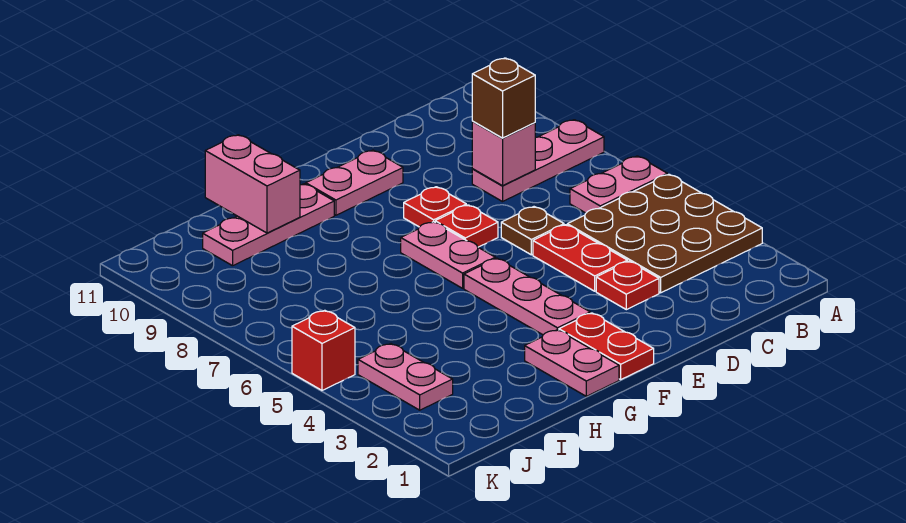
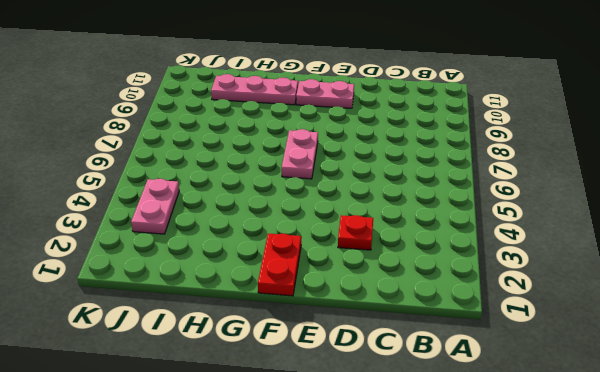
none -> brown plate A3:C5 level 1
none -> pink plate A6:B6 level 1
none -> pink plate A8:C8 level 1

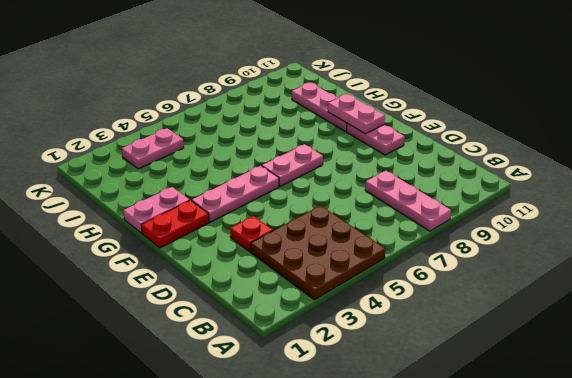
pink plate F10:G10 level 2 -> pink plate A6:B6 level 1
none -> red plate D4:D5 level 1
none -> brown plate D6 level 1
none -> red plate E7 level 1

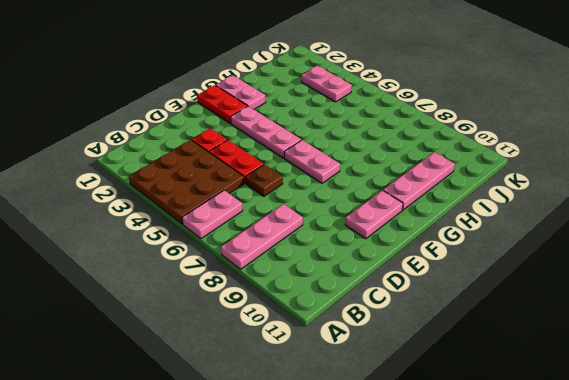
none -> red plate E7 level 1
none -> red plate E8 level 1
none -> red brick K5 level 1

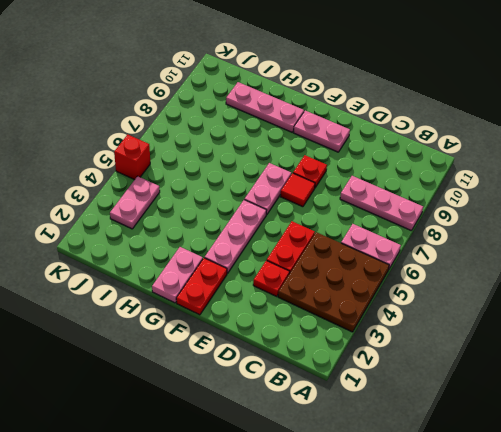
red tile E7 level 1 -> red plate E7 level 1
none -> brown plate D6 level 1
none -> pink brick C8 level 2
none -> pink brick H10:H11 level 2

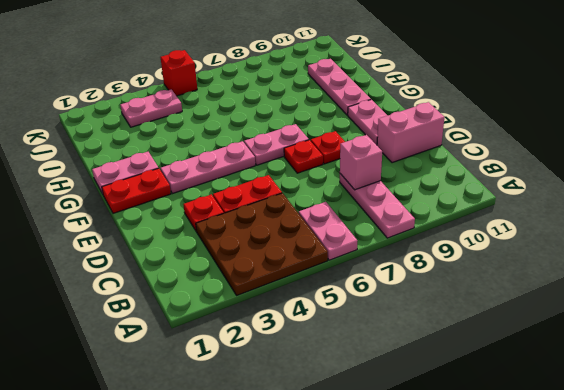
pink brick D10:D11 level 1 -> pink brick H10:H11 level 2
none -> brown plate D6 level 1
none -> brown brick C8 level 3

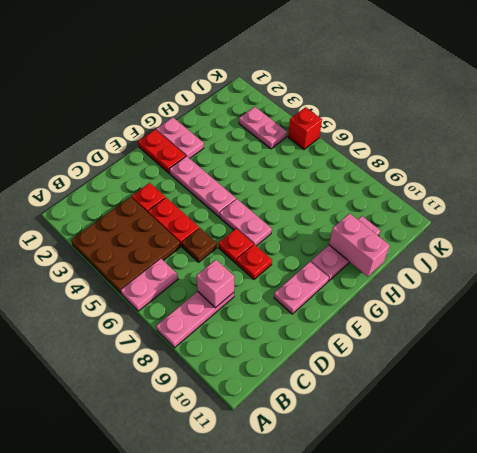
none -> brown brick C8 level 3

